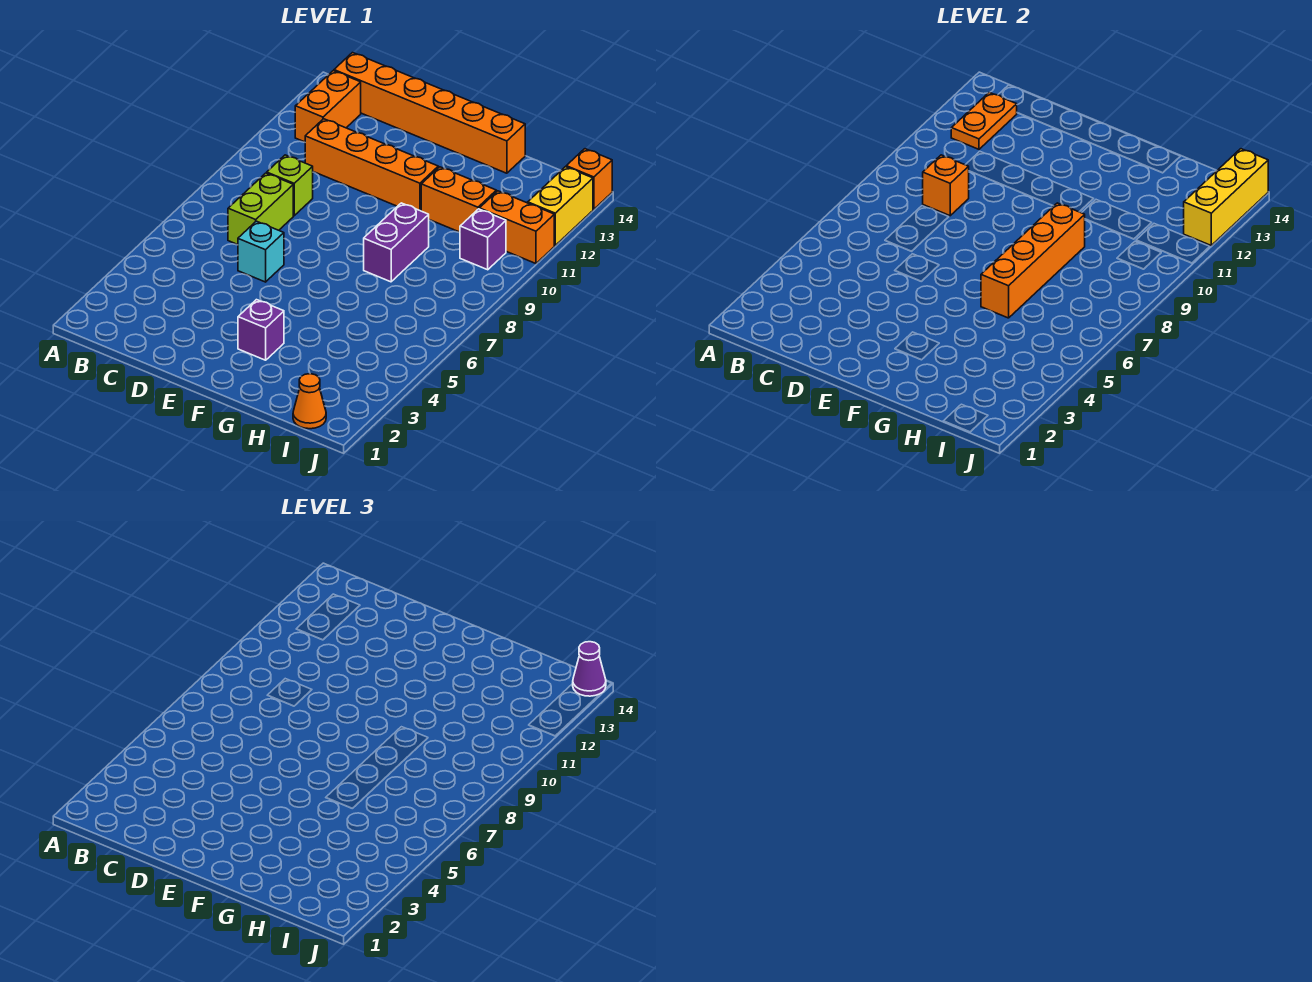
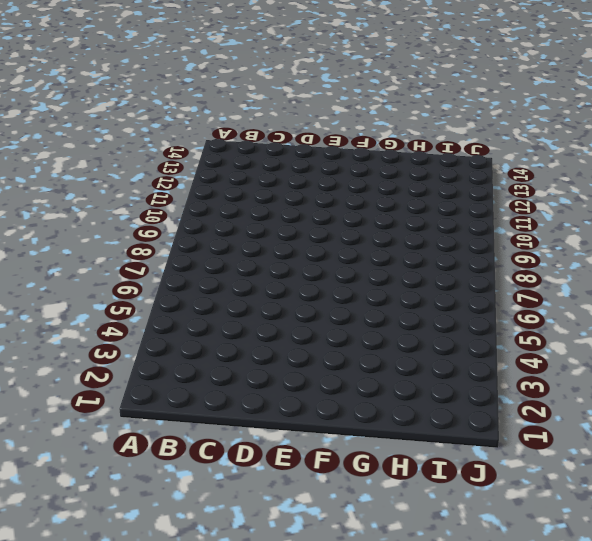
none -> orange brick B12:B13 level 1
none -> orange brick B14:G14 level 1
none -> lime brick C7:C8 level 1

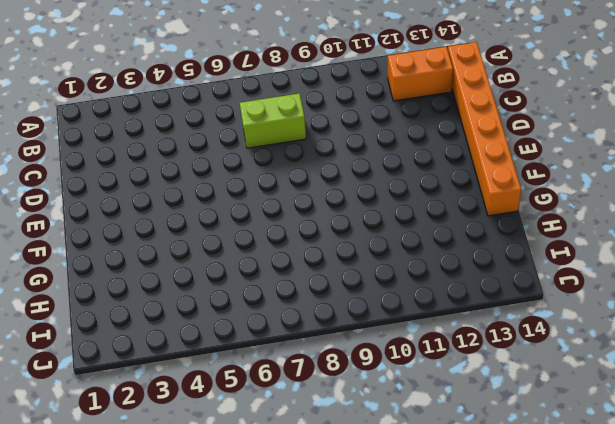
none -> lime brick C9 level 1
none -> orange brick C11:F11 level 1
none -> cyan brick D6 level 1

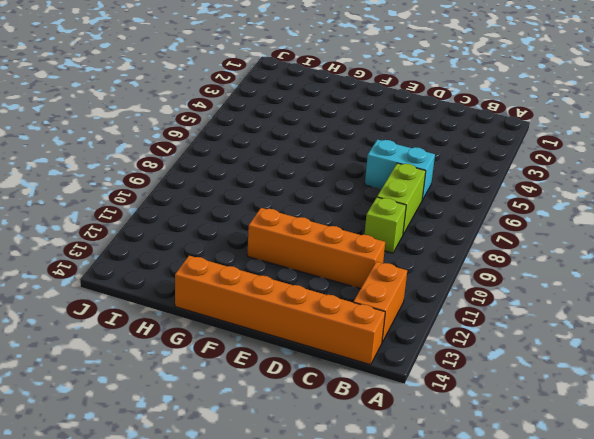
cyan brick C6:D6 level 1 -> cyan brick D6 level 1
none -> purple brick F3 level 1
none -> purple brick G8:G9 level 1
none -> orange brick G11:H11 level 1

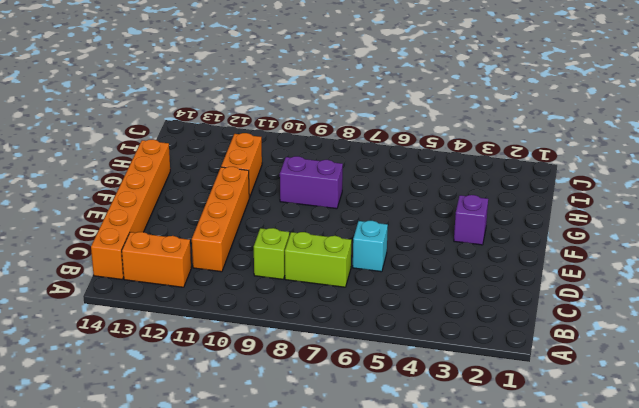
none -> orange cone I1 level 1
none -> purple brick I10 level 1
none -> orange brick I11:J11 level 1

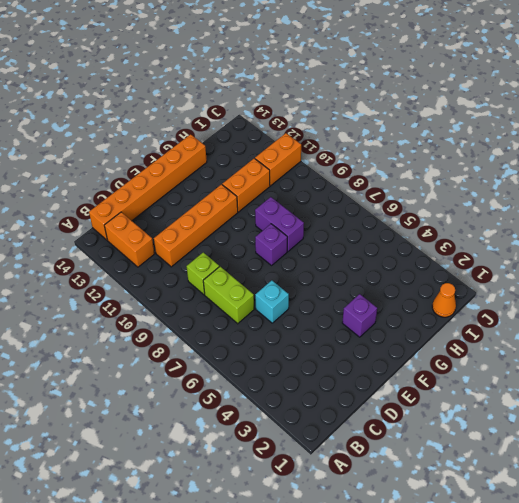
purple brick F8 level 1 -> purple brick I10 level 1
none -> yellow brick J12:J13 level 1
none -> orange brick J14 level 1
none -> orange plate B12:B13 level 2

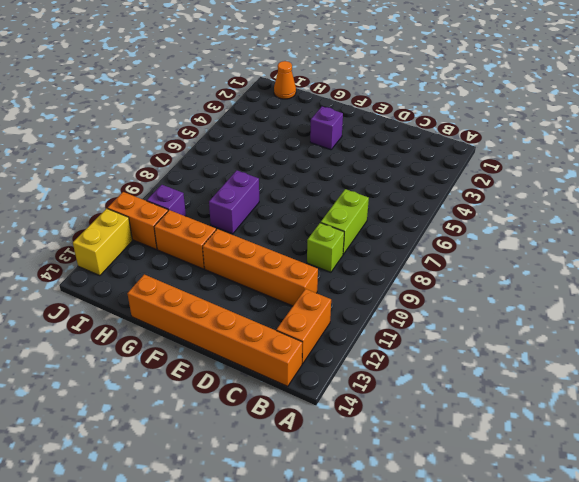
none -> cyan brick D6 level 1
none -> orange brick J14 level 1
none -> orange plate B12:B13 level 2

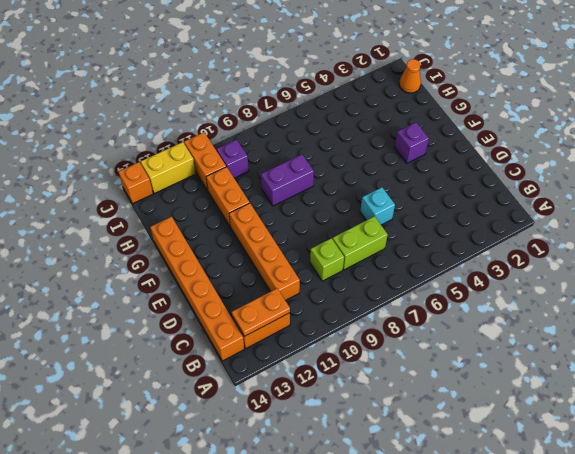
none -> orange brick C9 level 2
none -> orange brick G6:G9 level 2
none -> yellow brick J12:J14 level 2

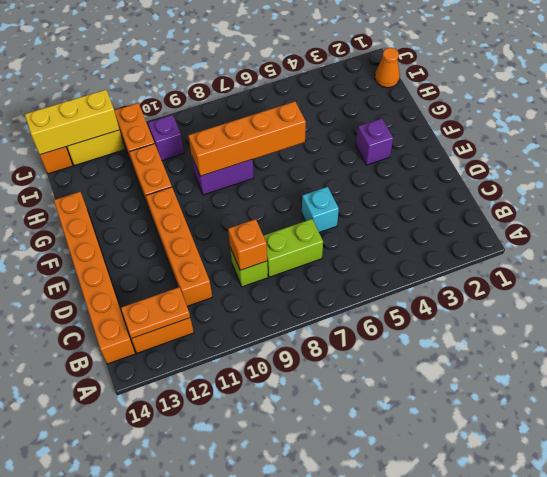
none -> purple cone J14 level 3

